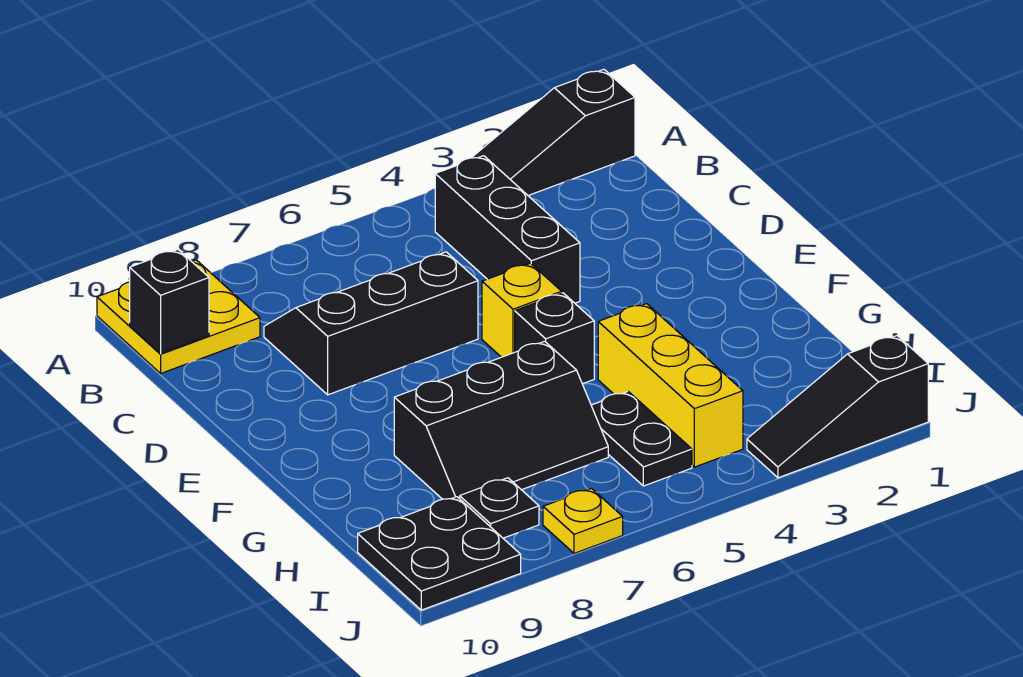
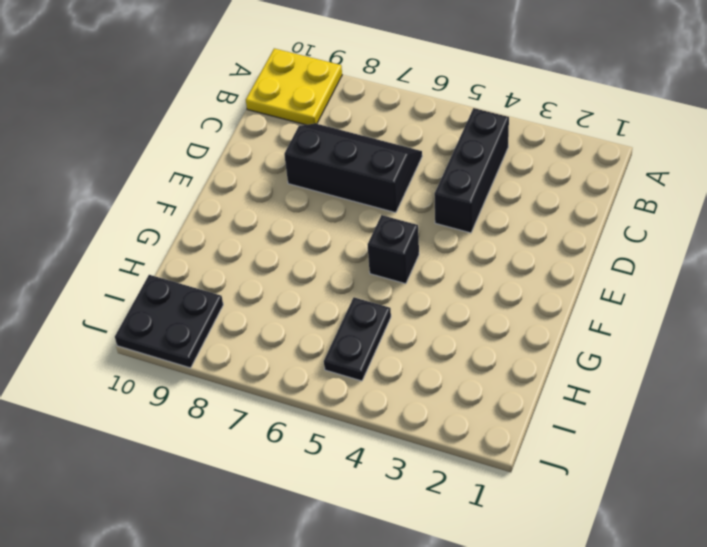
none -> black slope A1:A3 level 1 top 1
none -> yellow brick E5 level 1
none -> yellow brick G4:I4 level 1

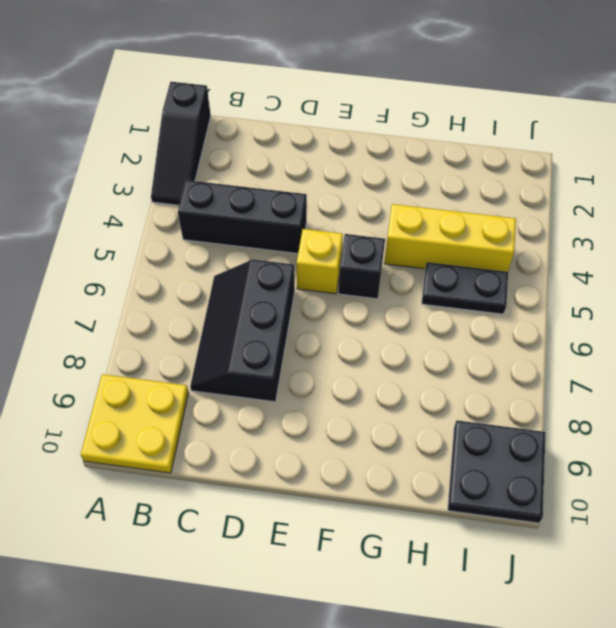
none -> black slope G6:H8 level 1 top G
none -> black plate I8 level 1
none -> black slope J1:J3 level 1 top 1

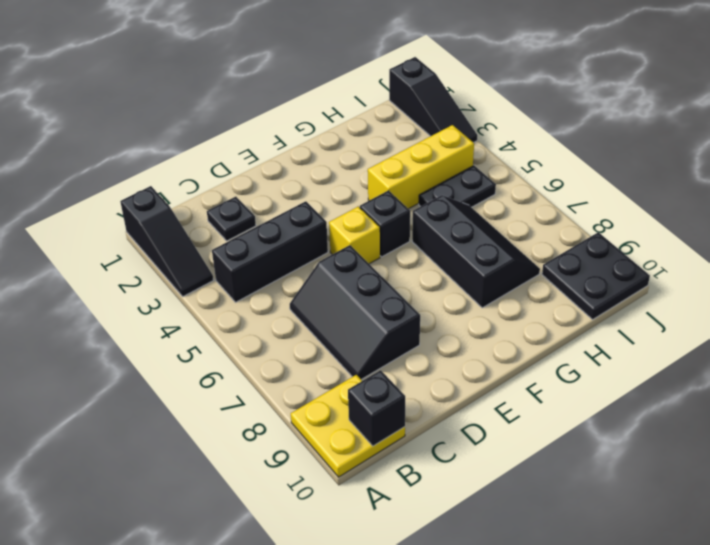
black plate C2 level 1 -> black plate I8 level 1
none -> yellow plate J7 level 1

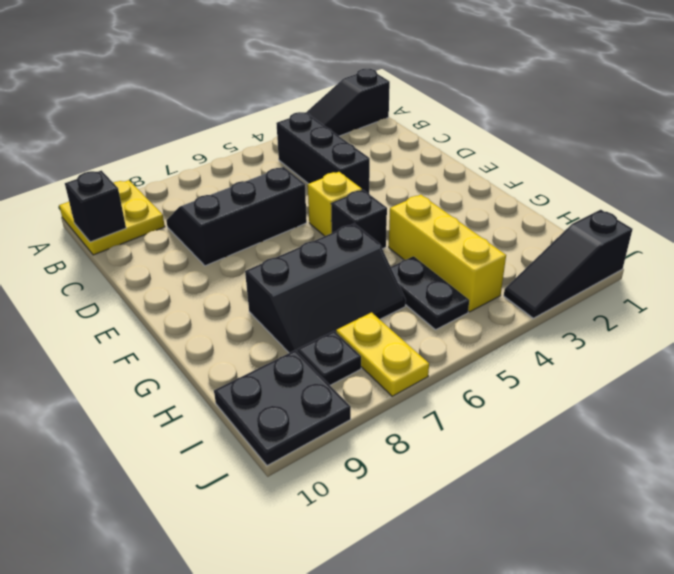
yellow plate I7:J7 level 1 -> yellow plate J7 level 1

